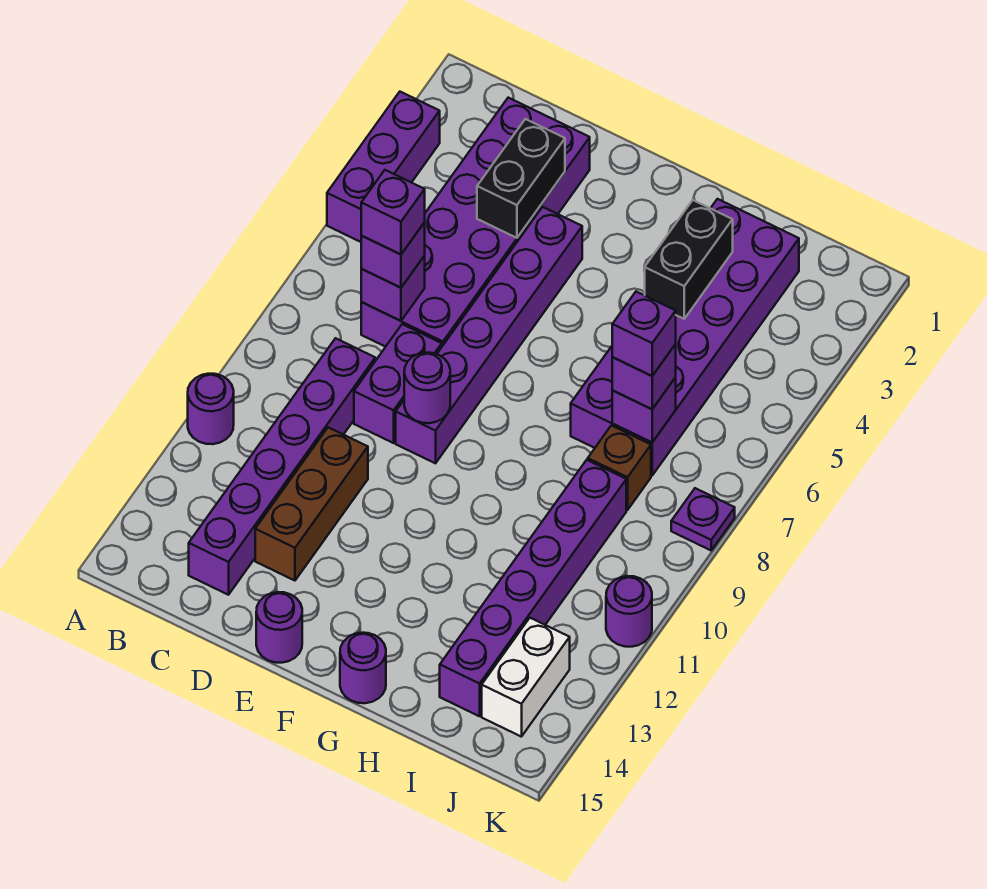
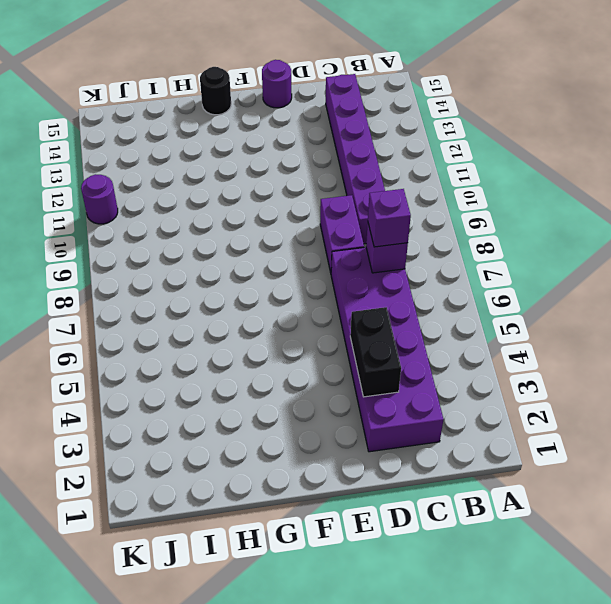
black round brick G15 level 1 -> purple round brick G15 level 1
none -> purple brick A3:A5 level 1
none -> purple round brick A11 level 1
none -> brown brick D11:D13 level 1

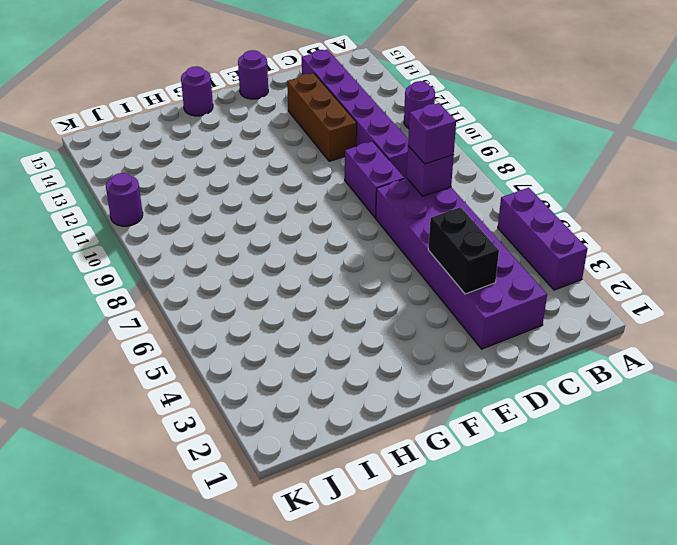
none -> purple brick E4:E9 level 1
none -> purple brick H2:I7 level 1
none -> brown brick I8 level 1

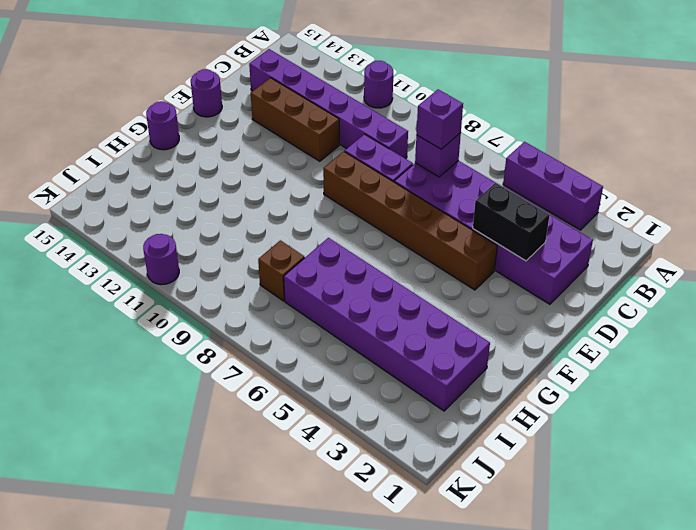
brown brick E4:E9 level 1 -> purple brick E4:E9 level 1
none -> purple brick I9:I14 level 1
none -> white brick J13:J14 level 1
none -> purple plate K8 level 1

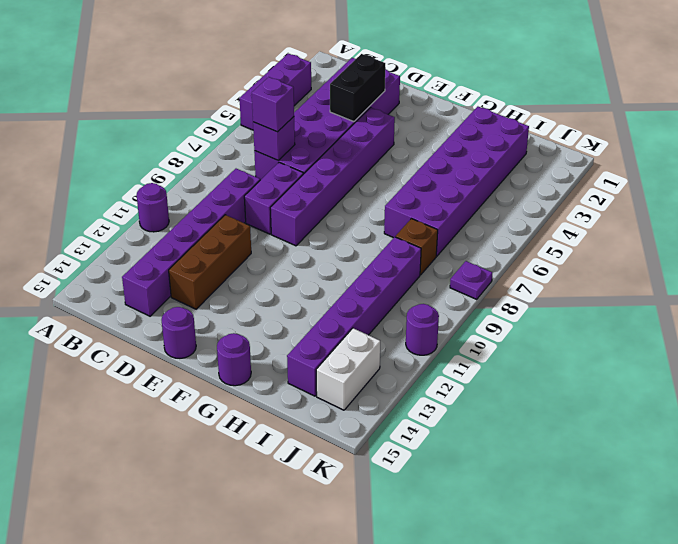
none -> purple round brick E9 level 2
none -> black brick H3:H4 level 2
none -> purple brick I7 level 2

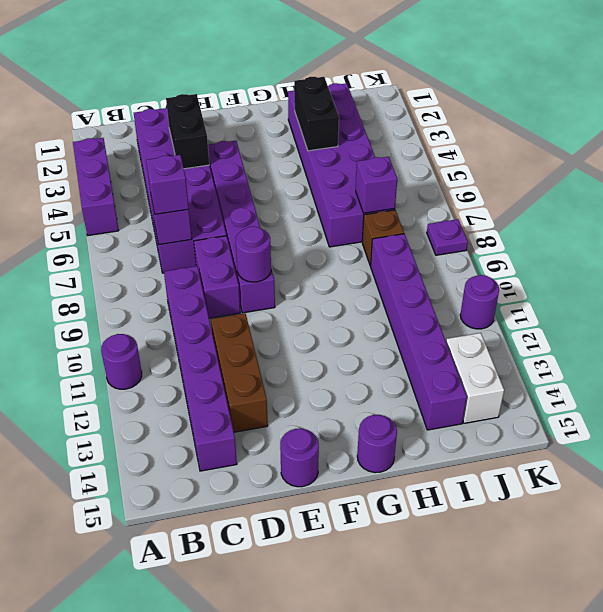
none -> purple brick I7 level 3
none -> purple brick C7 level 4
none -> purple brick I7 level 4

